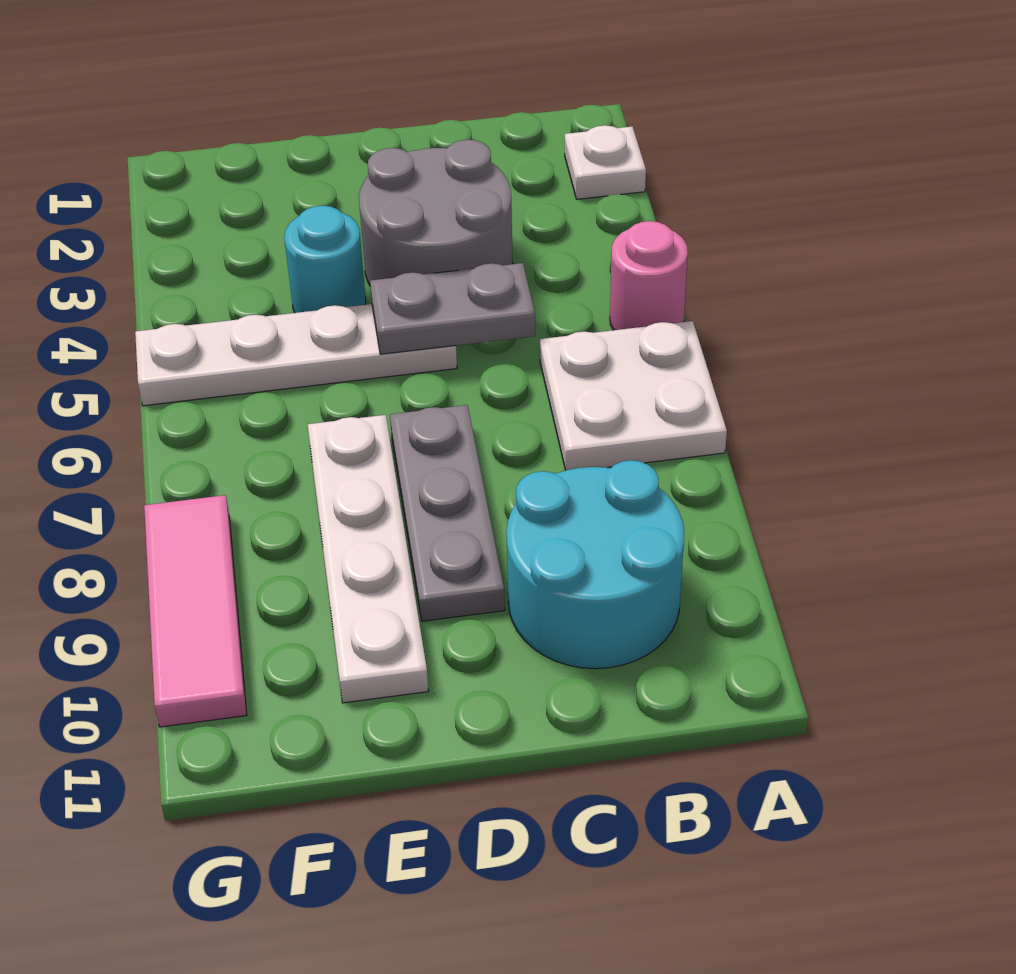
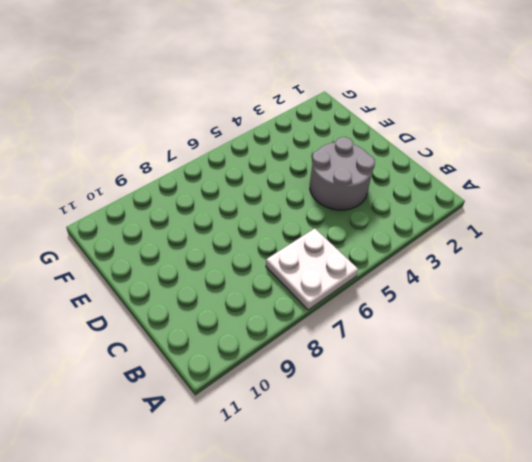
none -> white plate A2 level 1
none -> pink round brick A5 level 1

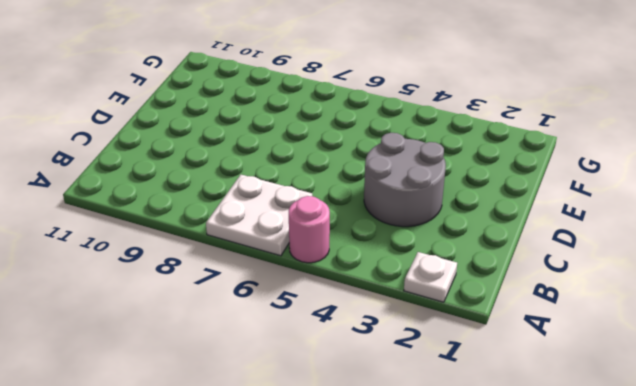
none -> cyan round brick B9:C10 level 1
none -> white plate D5:G5 level 1

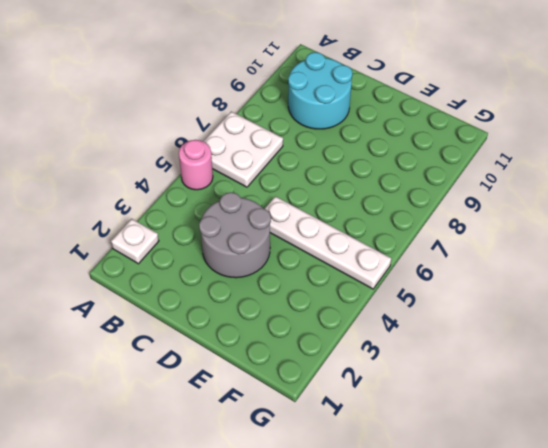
none -> grey plate D7:D9 level 1
none -> cyan round brick E4 level 1

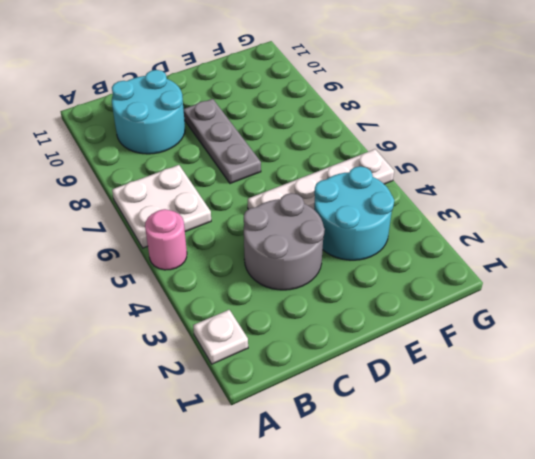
cyan round brick E3:F4 level 1 -> cyan round brick E4 level 1
none -> white plate E7:E10 level 1
none -> pink tile G8:G10 level 1

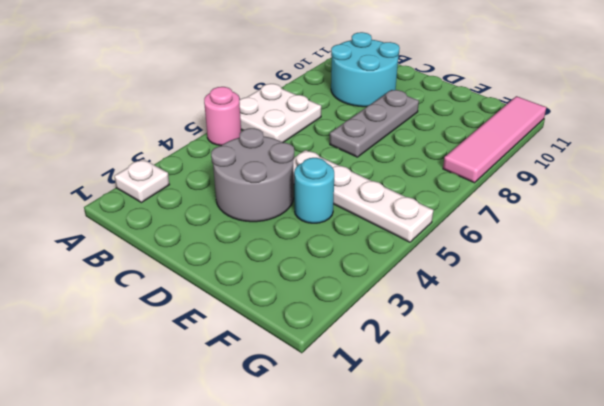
pink tile G8:G11 level 1 -> pink tile G8:G10 level 1
none -> white plate E7:E10 level 1
none -> grey plate C5:D5 level 2

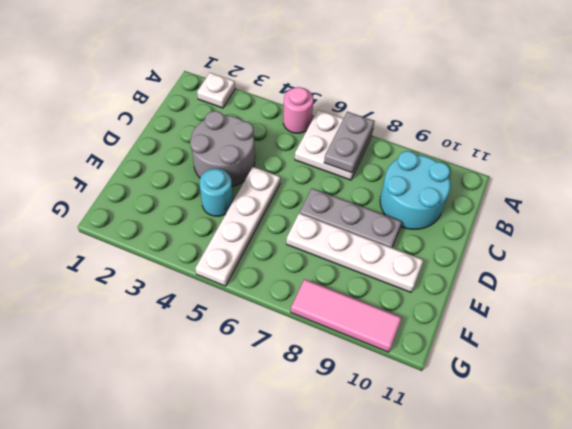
grey plate A7:B7 level 2 -> grey plate C5:D5 level 2

